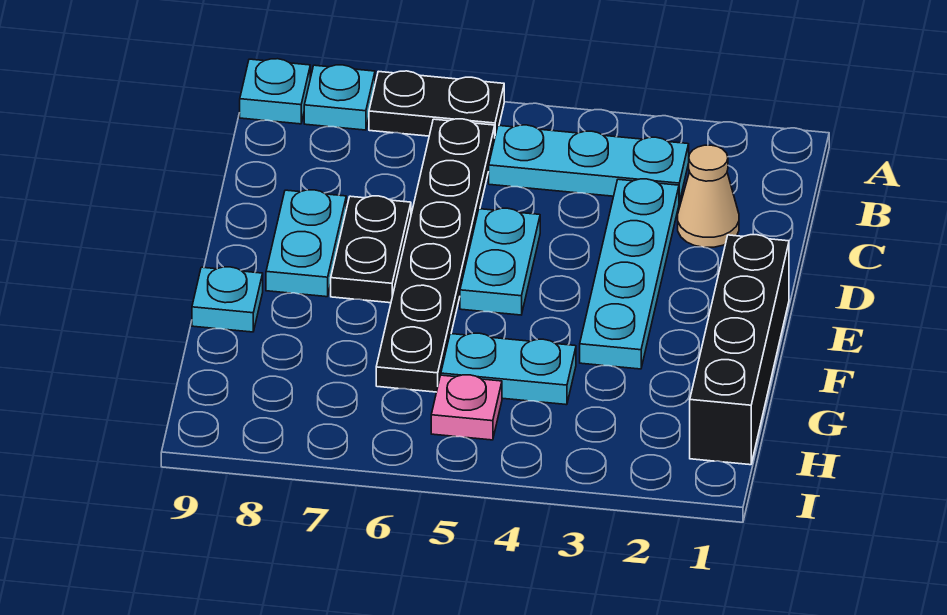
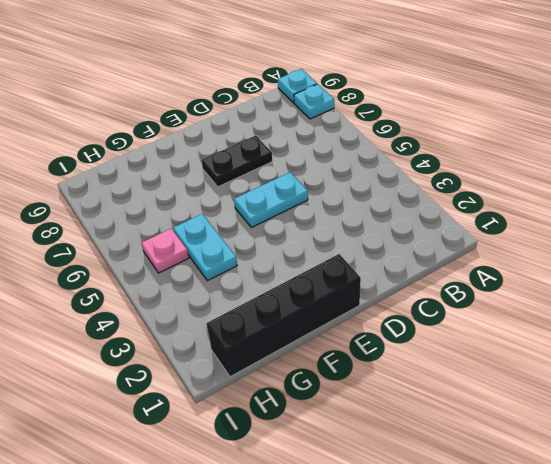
none -> black plate A6:A7 level 1
none -> cyan plate B3:B5 level 1
none -> black plate B6:G6 level 1

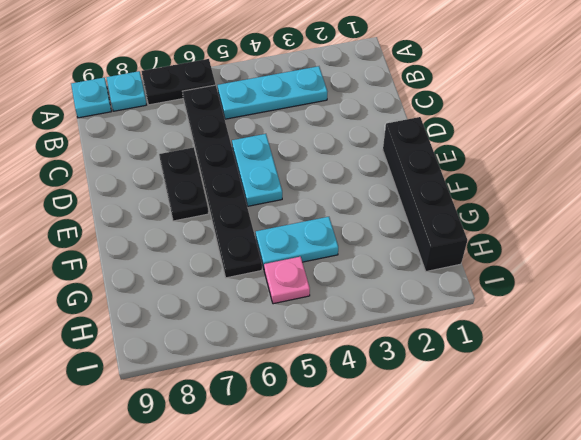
none -> tan cone C2 level 1
none -> cyan plate C3:F3 level 1
none -> cyan plate D8:E8 level 1

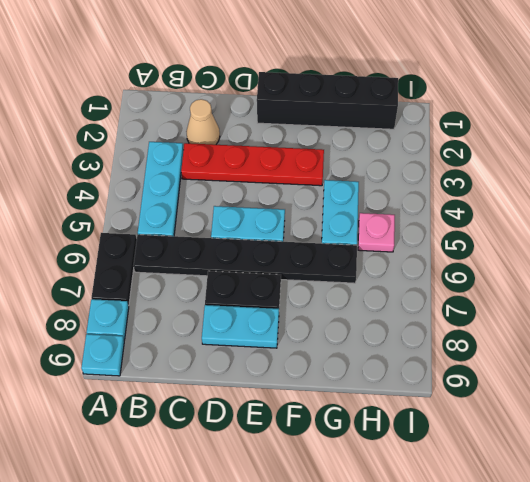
red plate C3:F3 level 1 -> cyan plate C3:F3 level 1
none -> cyan plate F9 level 1

